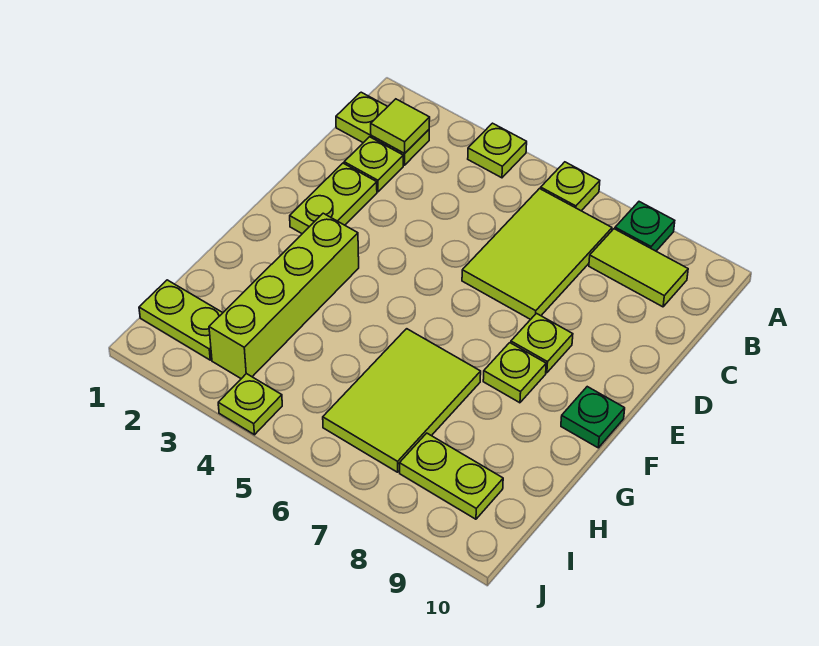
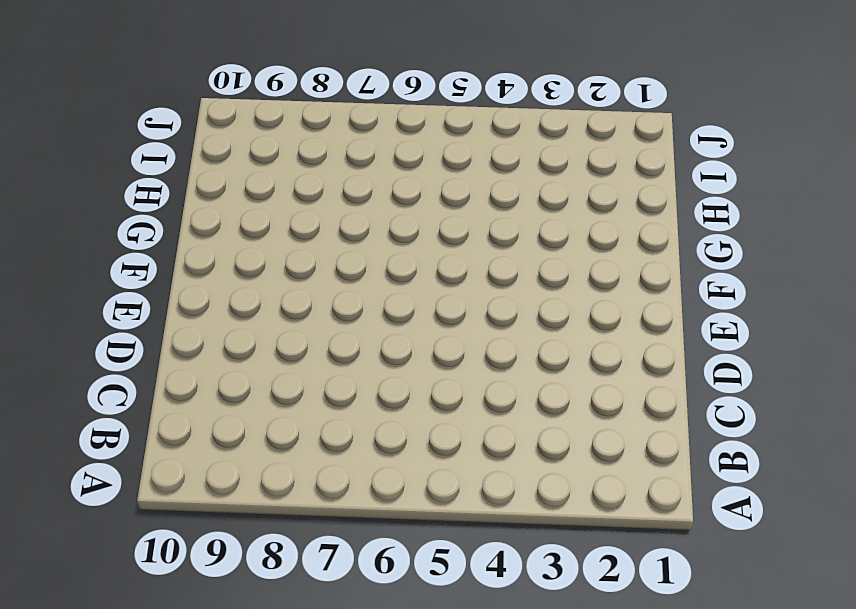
none -> lime plate A4 level 1
none -> lime plate A6 level 1
none -> green plate A8 level 1

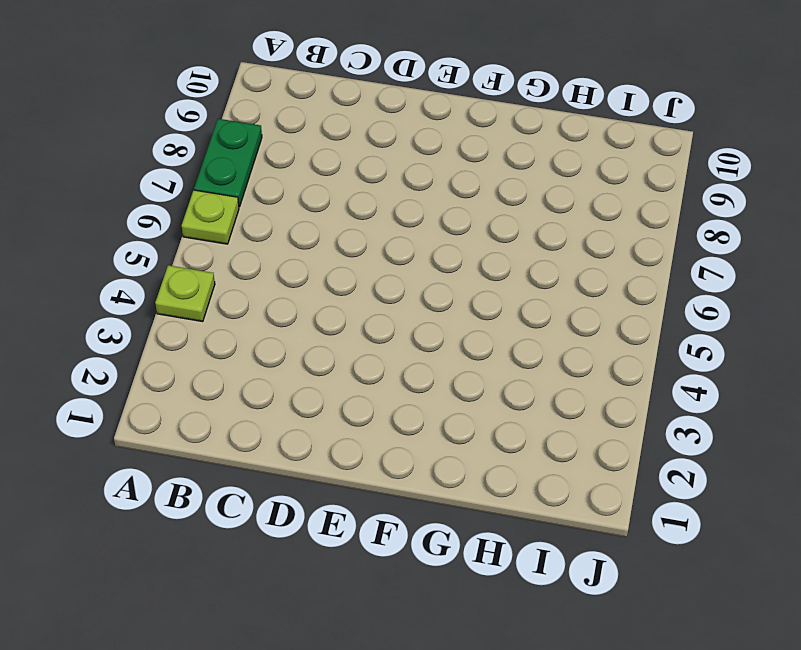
green plate A7:A8 level 1 -> green plate A8 level 1
none -> lime plate B1:B2 level 1
none -> lime tile B6:D7 level 1
none -> lime tile B8:B9 level 1

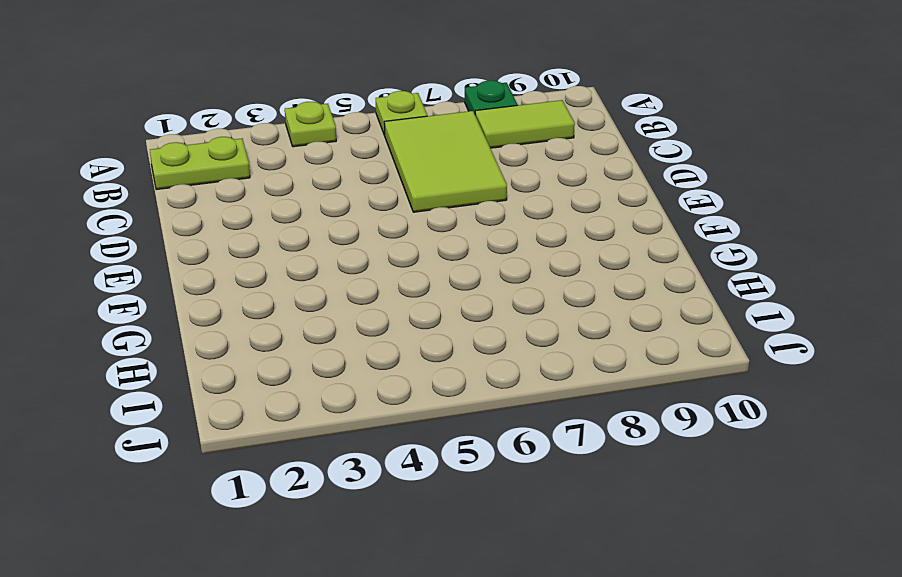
none -> lime plate C2 level 1
none -> lime plate D2:E2 level 1
none -> lime plate E8 level 1

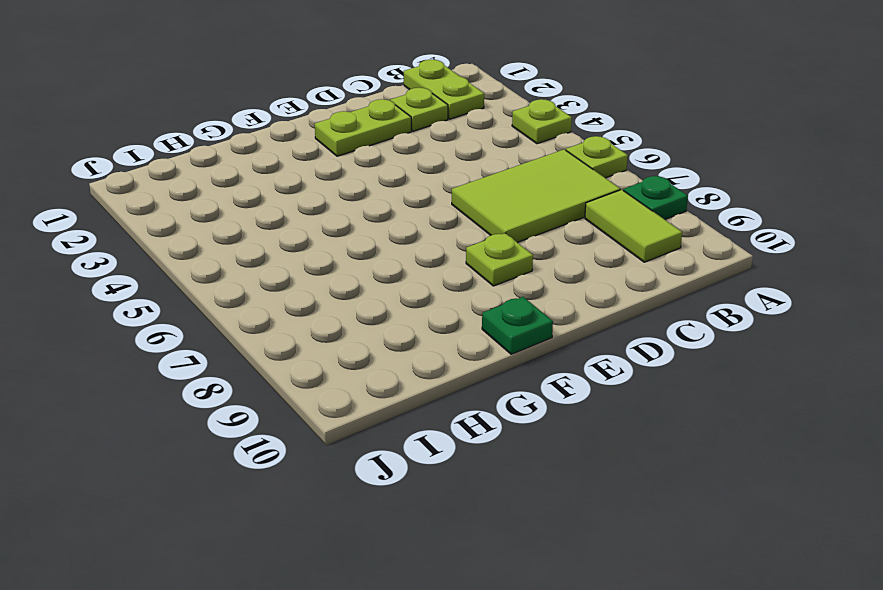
none -> lime brick F3:I3 level 1
none -> lime plate F8 level 1
none -> lime tile G6:I7 level 1

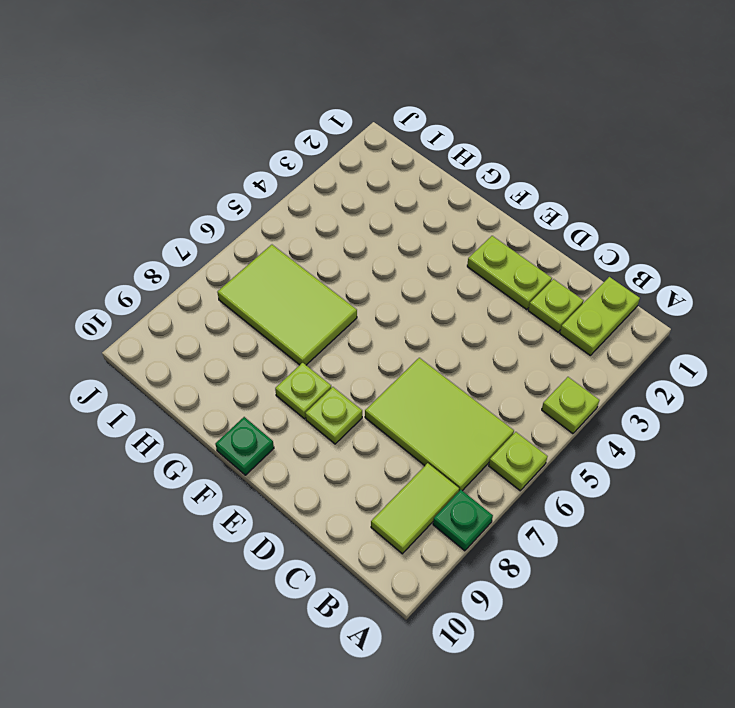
none -> lime brick F3:I3 level 1
none -> lime plate I1:I2 level 1
none -> lime plate I8:I9 level 1

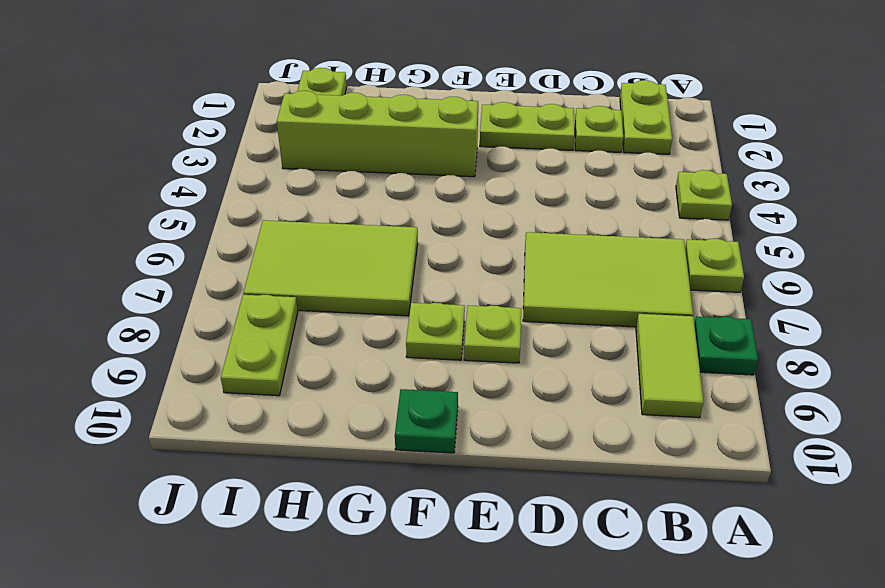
none -> lime plate J4 level 1
none -> lime tile B2 level 2

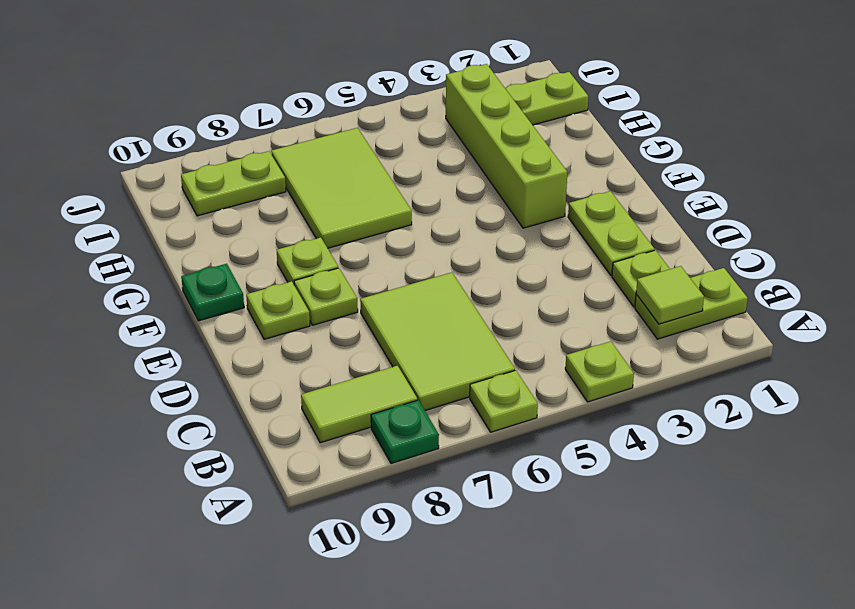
lime plate E9 level 1 -> lime plate J4 level 1

